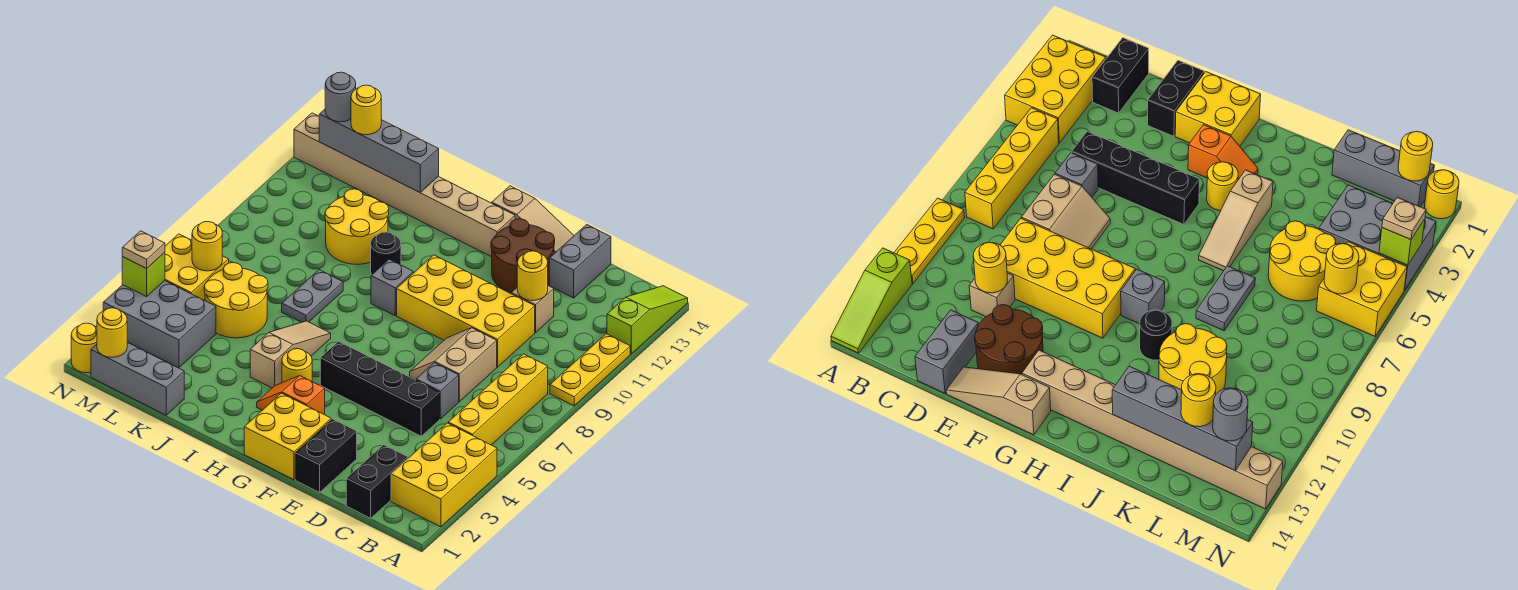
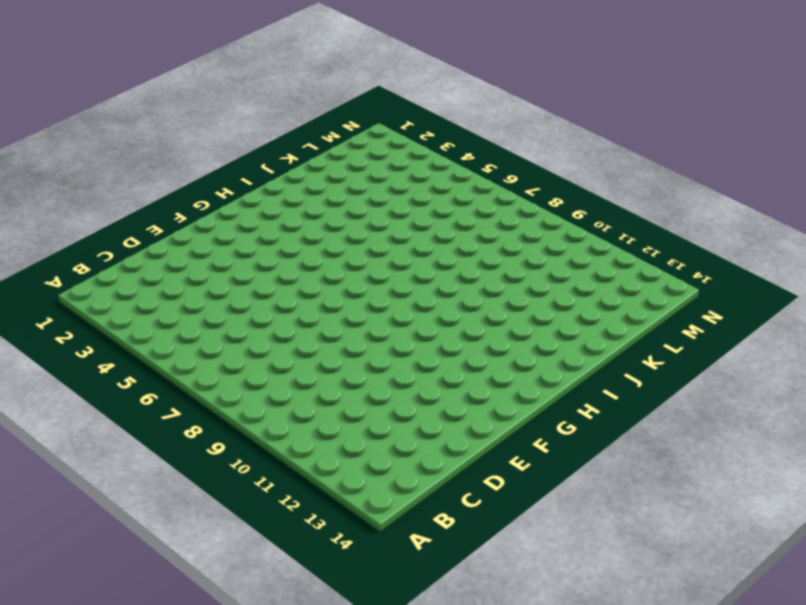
none -> yellow brick A2:B4 level 1
none -> yellow plate A9:A11 level 1
none -> lime slope A12:A14 level 1 top 12
none -> yellow brick B5:B8 level 1

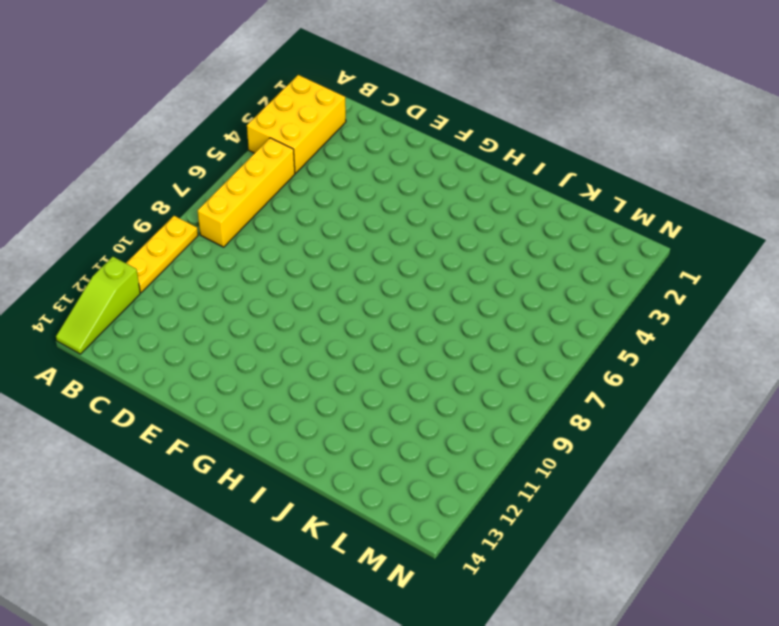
none -> black brick C1:C2 level 1
none -> black brick D5:G5 level 1
none -> grey brick D6 level 1
none -> tan slope D7:E8 level 1 top D

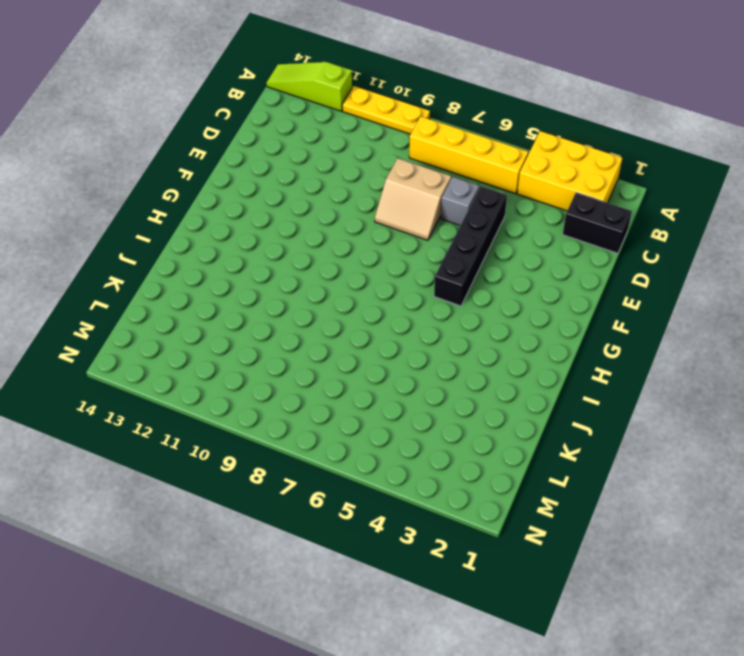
none -> yellow brick D9:G10 level 1
none -> tan brick D11 level 1
none -> grey brick D13:D14 level 1
none -> black brick E1:E2 level 1

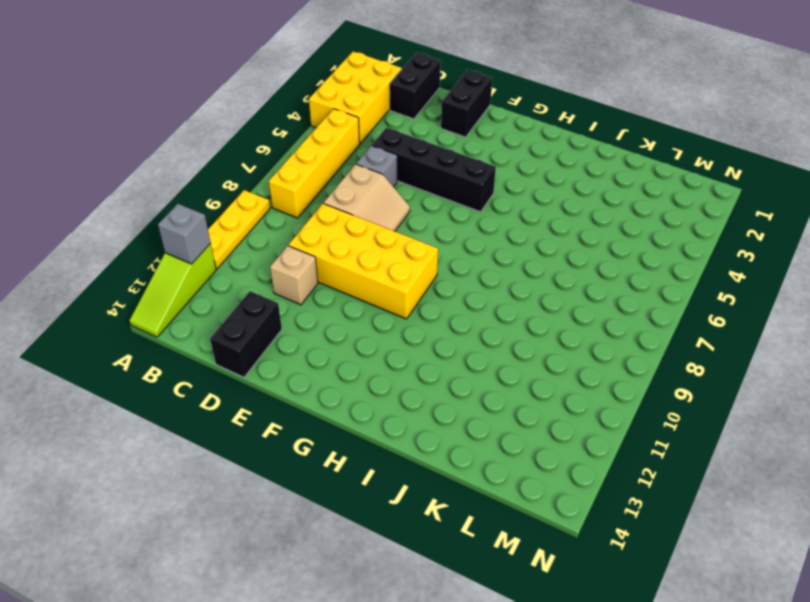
grey brick A12 level 2 -> grey brick H9 level 1
black brick D13:D14 level 1 -> grey brick D13:D14 level 1
none -> brown round brick E12:F13 level 1
none -> tan slope E14:G14 level 1 top G
none -> yellow brick F1:G2 level 1
none -> orange slope G3:H3 level 1 top G

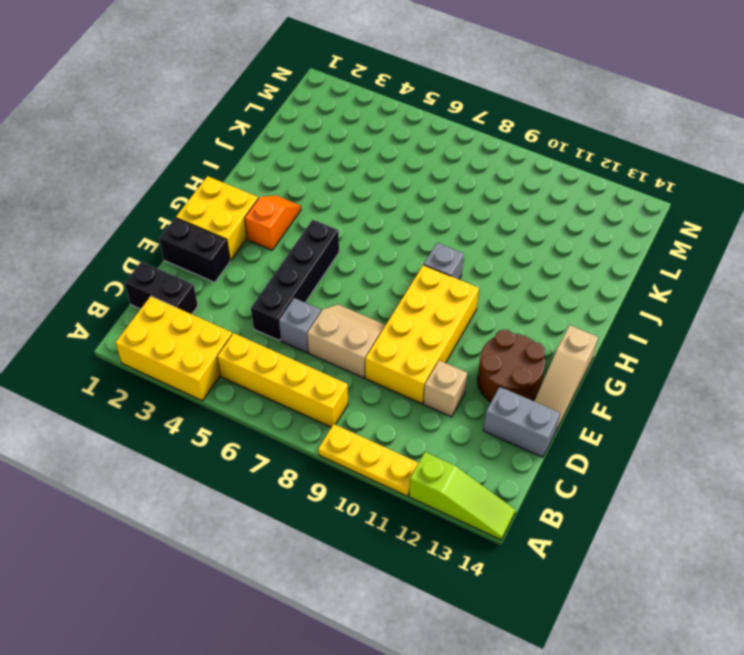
none -> tan brick G13:N13 level 1
none -> yellow round brick H4 level 1
none -> tan slope I4:I6 level 1 top 4
none -> black round brick I10 level 1

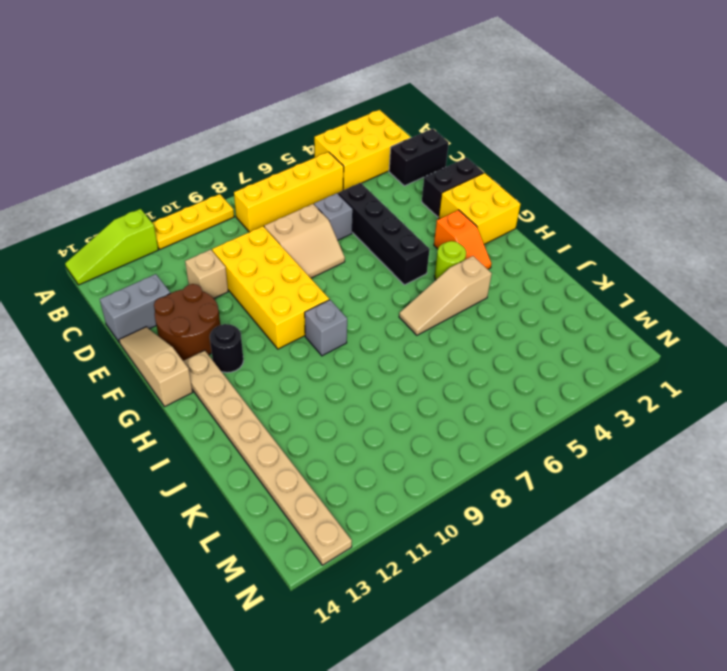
black round brick G12 level 1 -> black round brick I10 level 1
tan plate G13:N13 level 1 -> tan brick G13:N13 level 1
lime round brick H4 level 1 -> yellow round brick H4 level 1
none -> grey plate J7:J8 level 1
none -> yellow round brick J10:K11 level 1
none -> grey brick K1:M1 level 1
none -> yellow round brick K5:L6 level 1

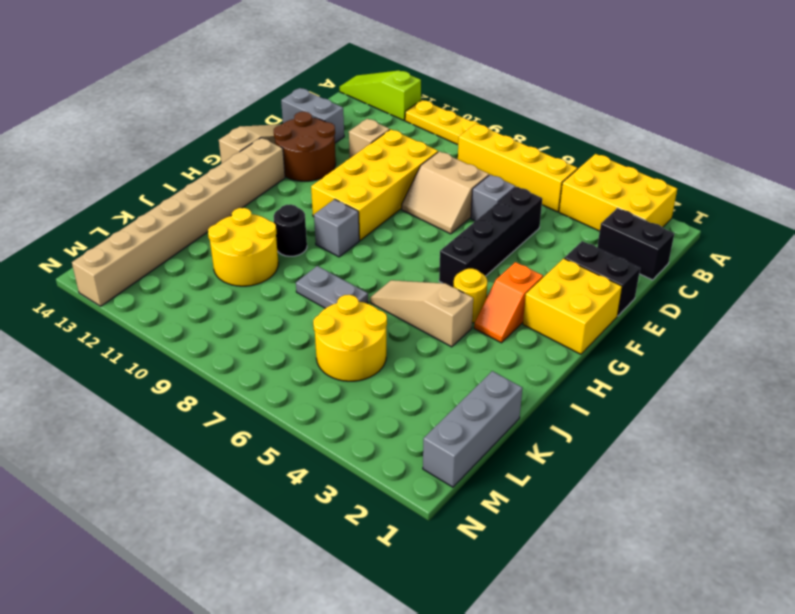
none -> grey brick L3:N4 level 1
none -> yellow brick M5:N6 level 1
none -> yellow round brick N1 level 1
none -> yellow round brick D11 level 2

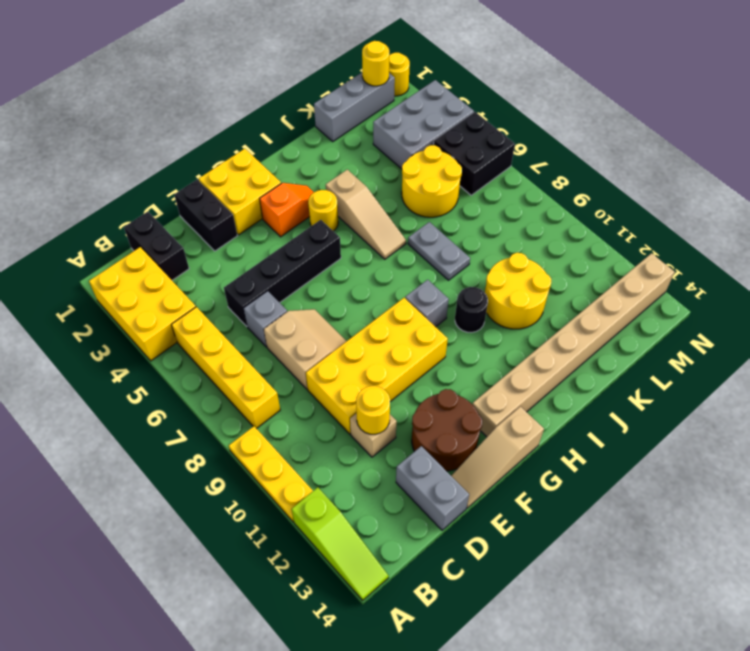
black brick M5:N6 level 1 -> yellow brick M5:N6 level 1
none -> grey brick J13:M13 level 2
none -> yellow round brick M6 level 2
none -> lime brick N4 level 2
none -> yellow round brick L13 level 3

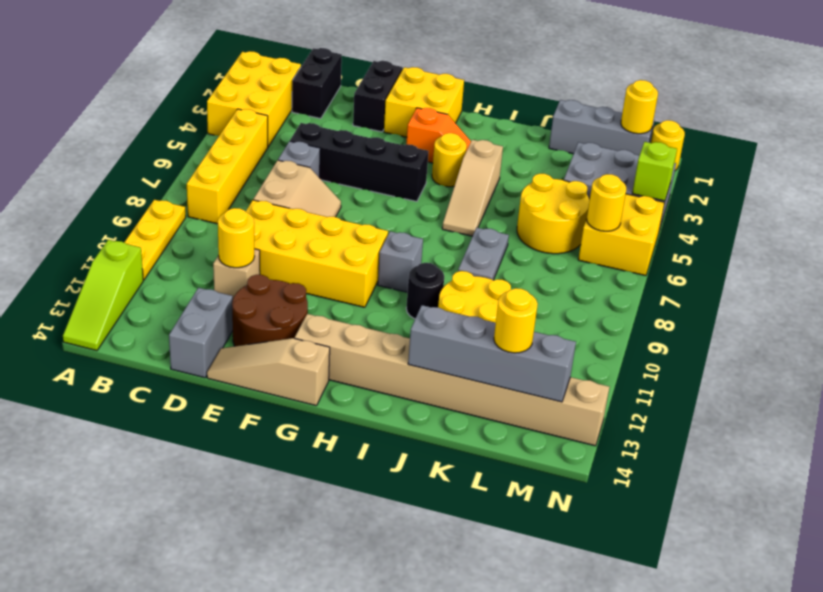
none -> grey round brick M13 level 3
none -> tan plate N4 level 3

